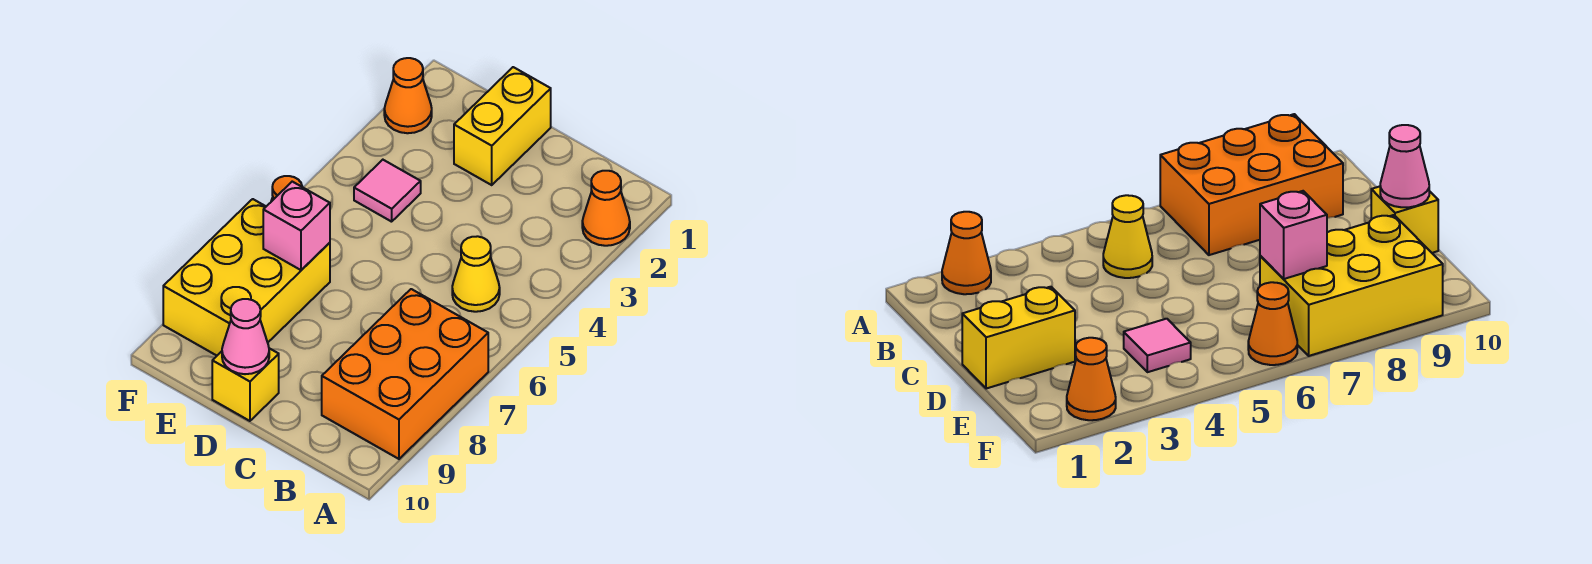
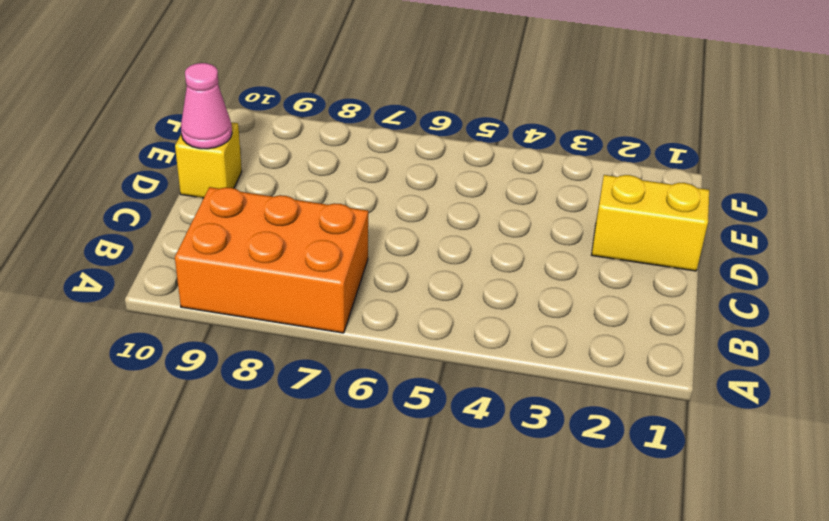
none -> orange cone A2 level 1
none -> yellow cone B5 level 1

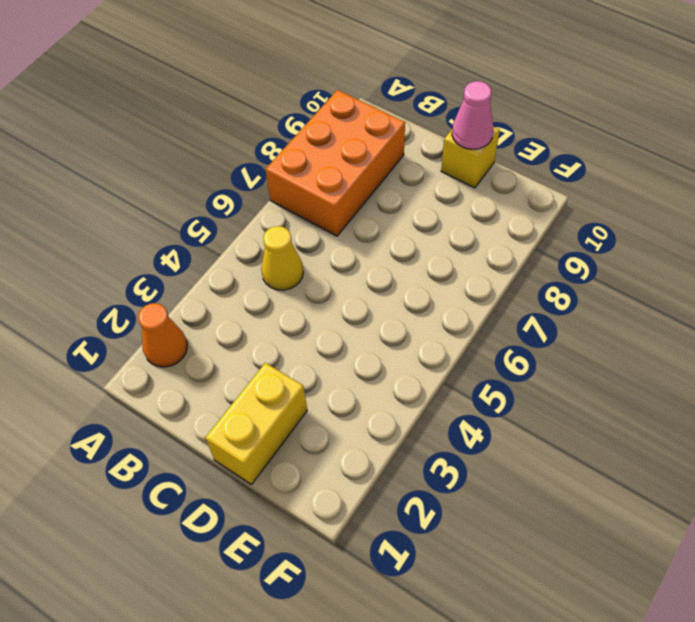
none -> pink tile E4 level 1
none -> yellow brick E7:F9 level 1

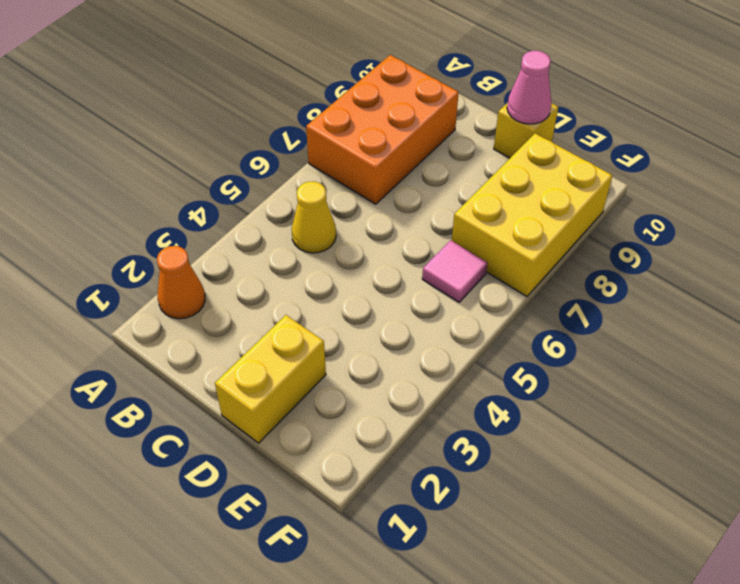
pink tile E6 level 1 -> pink tile E4 level 1
none -> orange cone F2 level 1
none -> orange cone F6 level 1

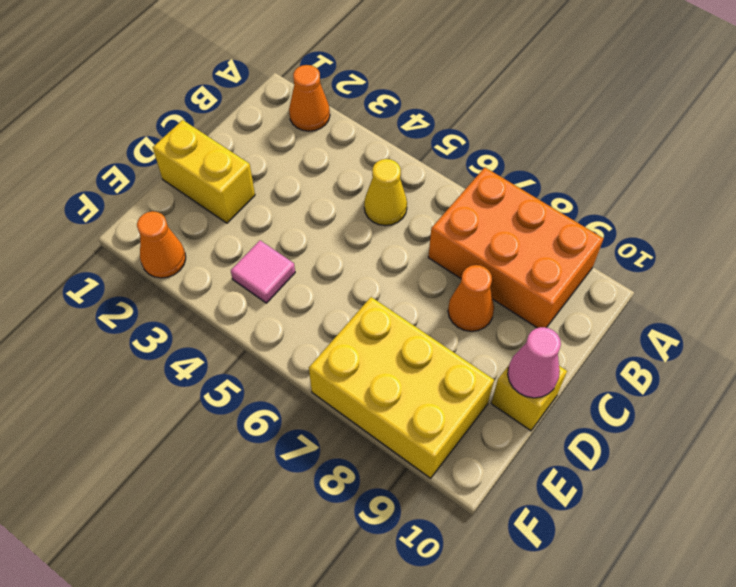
orange cone C8 level 1 -> orange cone F6 level 1
none -> pink brick E7 level 2

